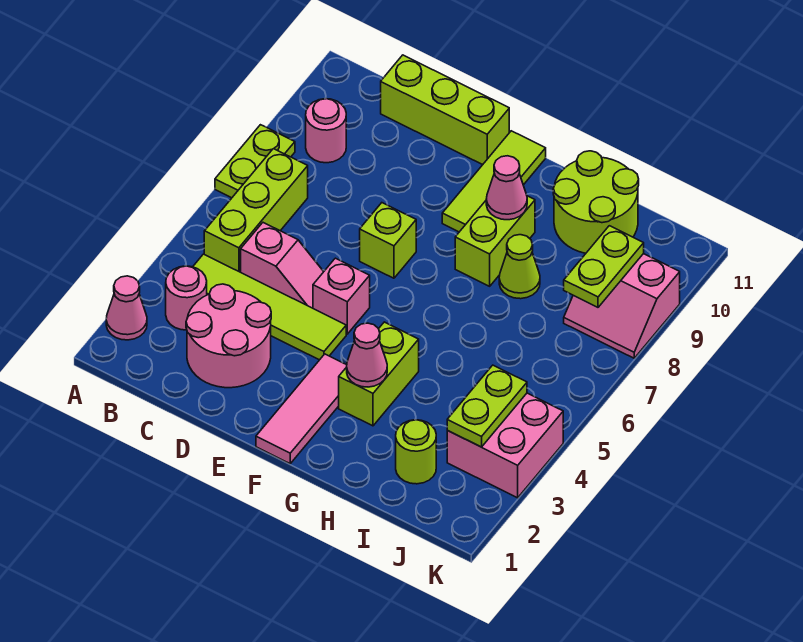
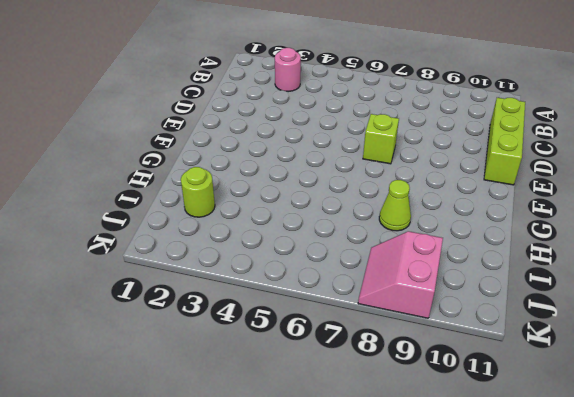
none -> pink cone A2 level 1
none -> lime plate A7:A8 level 1
none -> lime tile B4:E4 level 1

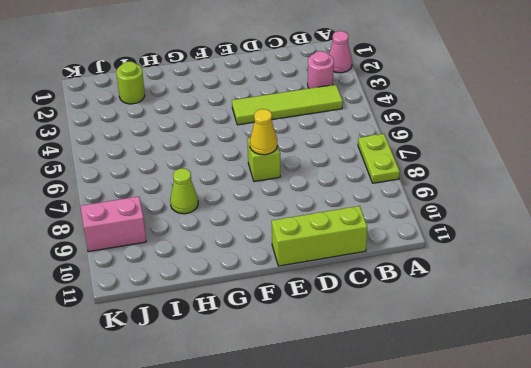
yellow cone E7 level 2 -> none
none -> lime brick B5:B7 level 1
none -> pink round brick B9 level 1
none -> pink round brick C2:D3 level 1

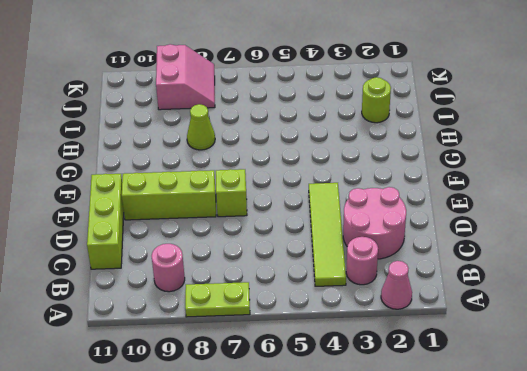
lime brick E8:E10 level 1 -> lime brick B5:B7 level 1
none -> pink slope C5:D5 level 1 top C
none -> pink brick E5 level 1
none -> pink tile F1:F3 level 1

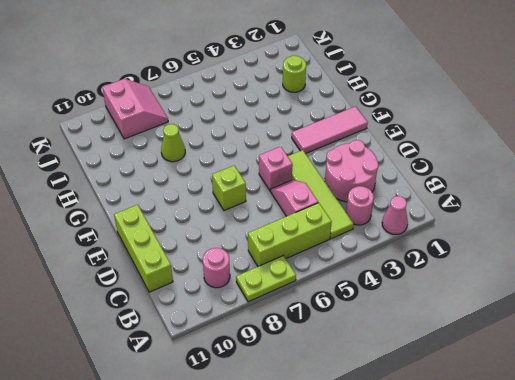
none -> lime tile F9:F11 level 1
none -> lime brick G3:G4 level 1
none -> lime brick G8:G9 level 1

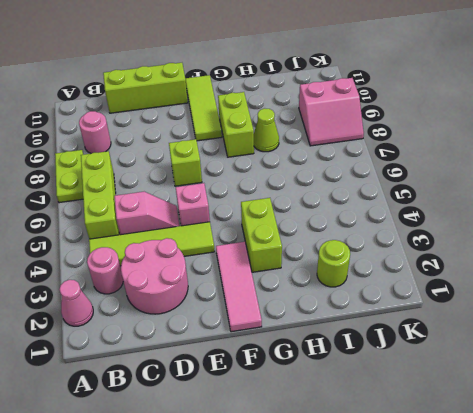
none -> lime round brick H10:I11 level 1
none -> pink brick J3:K4 level 1
none -> pink cone G3 level 2

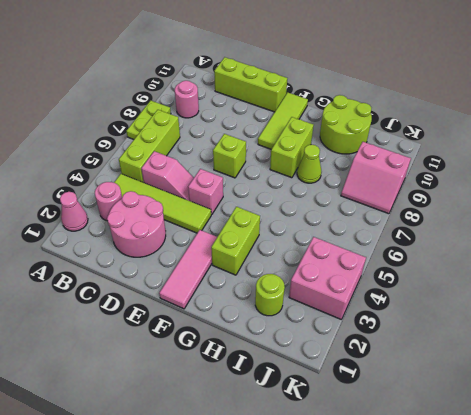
none -> pink cone G3 level 2
none -> pink cone G9 level 2
none -> lime plate J3:J4 level 2

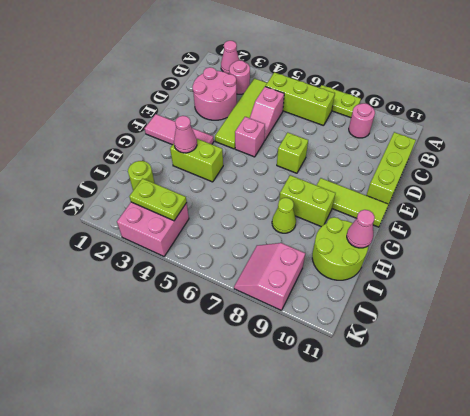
pink cone H11 level 2 -> pink cone G9 level 2
none -> lime plate J8:J9 level 2

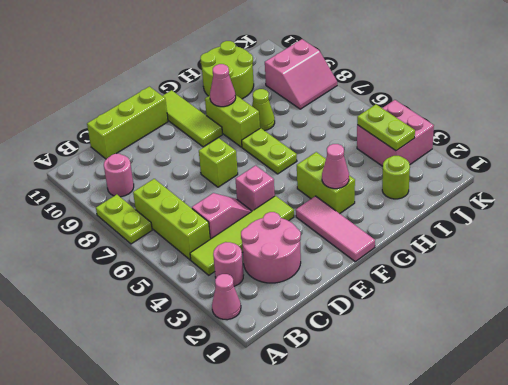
lime plate G6:G7 level 1 -> lime plate J8:J9 level 2

